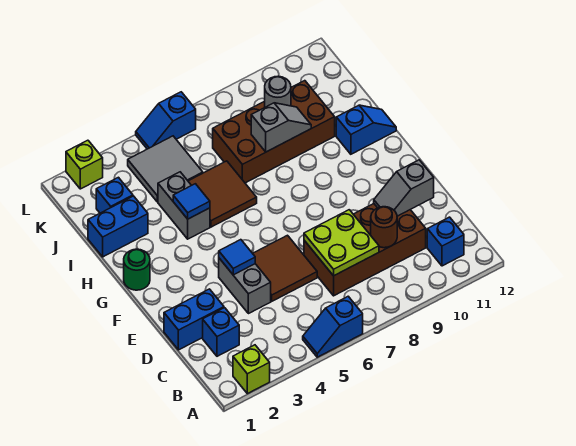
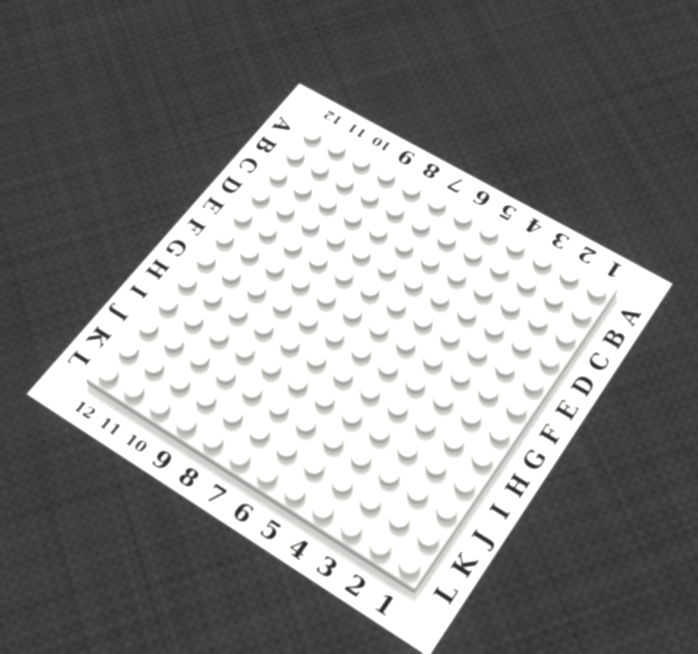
none -> lime brick A2 level 1
none -> blue slope A5:A6 level 1 top 6
none -> blue brick B11 level 1

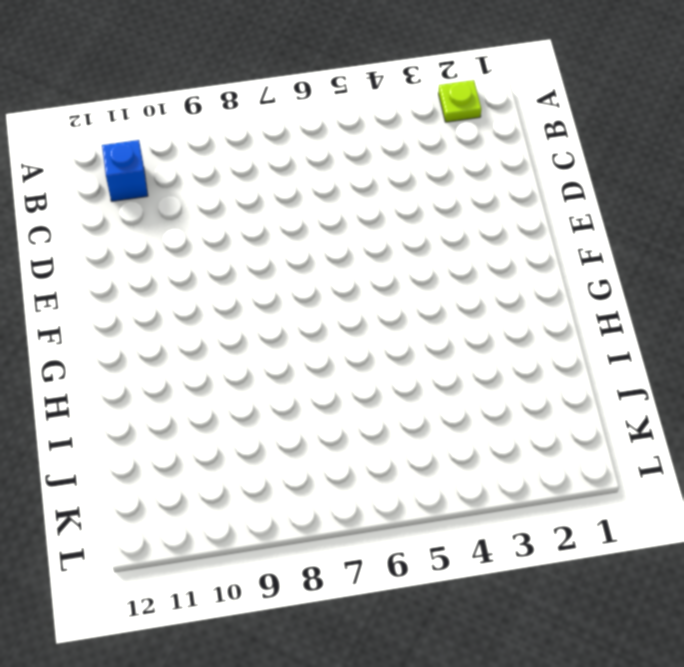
lime plate A2 level 1 -> lime brick A2 level 1
none -> blue slope A5:A6 level 1 top 6
none -> blue brick C2 level 1
none -> brown brick C7:D10 level 1

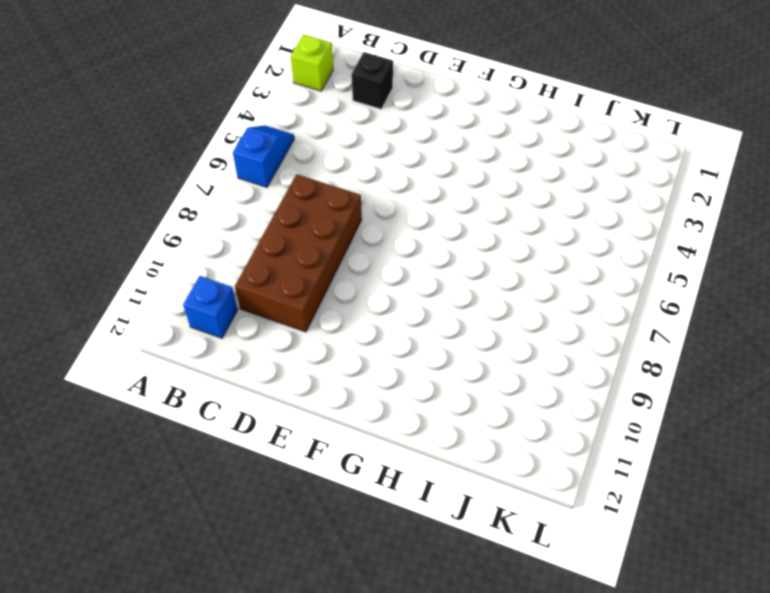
black brick C2 level 1 -> blue brick C2 level 1
none -> blue brick D1:D2 level 1
none -> grey brick D4:E4 level 1
none -> brown tile D5:E6 level 1

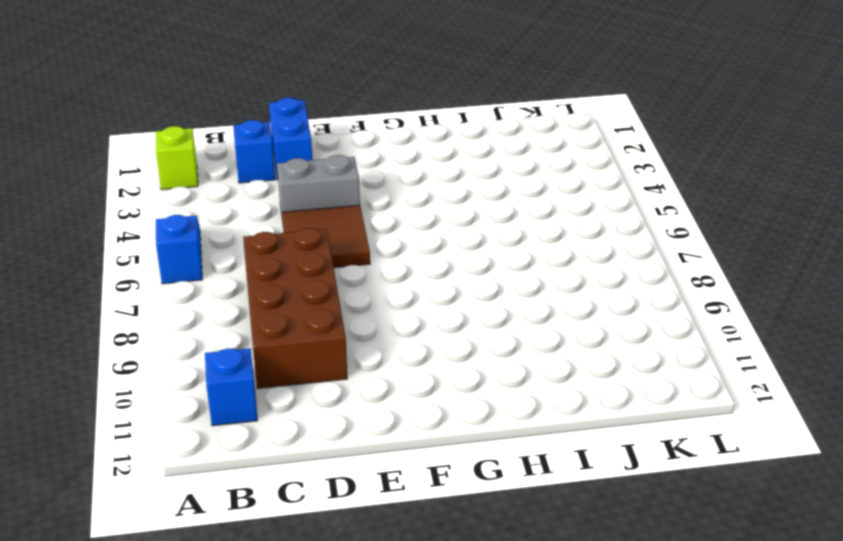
none -> green round brick G1 level 1
none -> grey brick H4:I4 level 1
none -> brown tile H5:I6 level 1

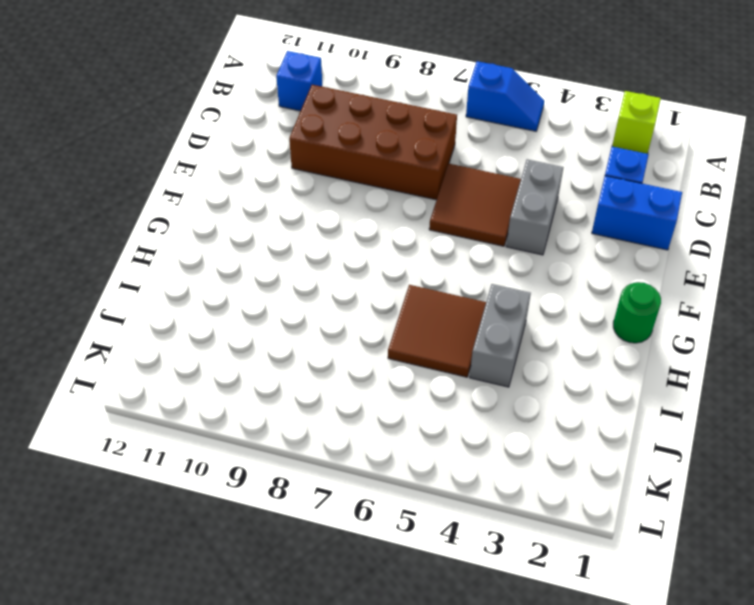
none -> blue slope H11:H12 level 1 top 11
none -> blue brick I1:I2 level 1
none -> brown brick I7:J10 level 1

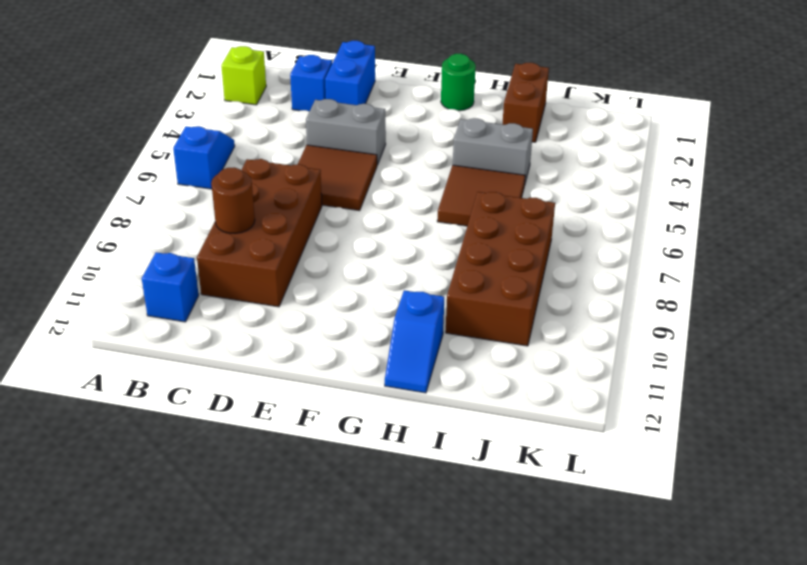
brown brick I1:I2 level 1 -> blue brick I1:I2 level 1
none -> blue brick J2 level 1
none -> grey tile J4:K5 level 1
none -> lime brick L2 level 1

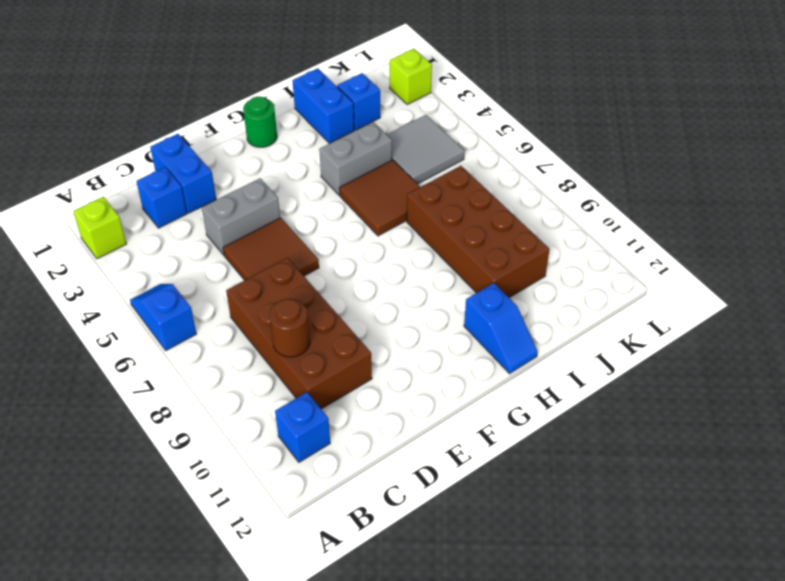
none -> blue slope L5:L6 level 1 top 6
none -> lime plate C7:D8 level 2
none -> grey slope D10:D11 level 2 top 11

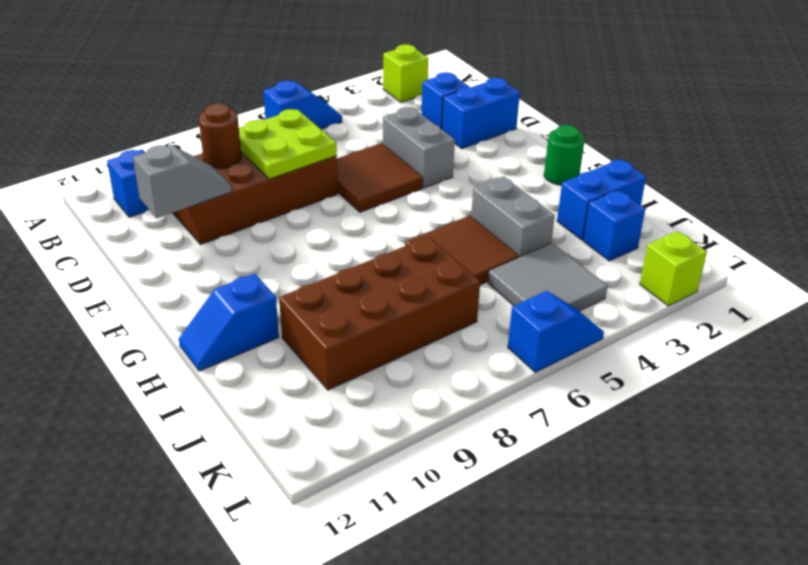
none -> blue tile E4 level 2
none -> blue tile H4 level 2
none -> grey slope I8:I9 level 2 top 8

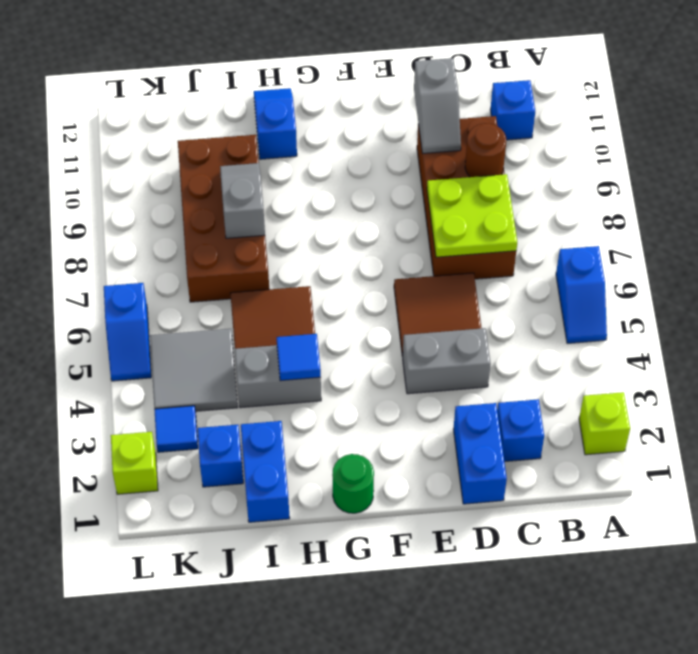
blue tile K3 level 1 -> blue tile E4 level 2
none -> grey round brick J9 level 2

